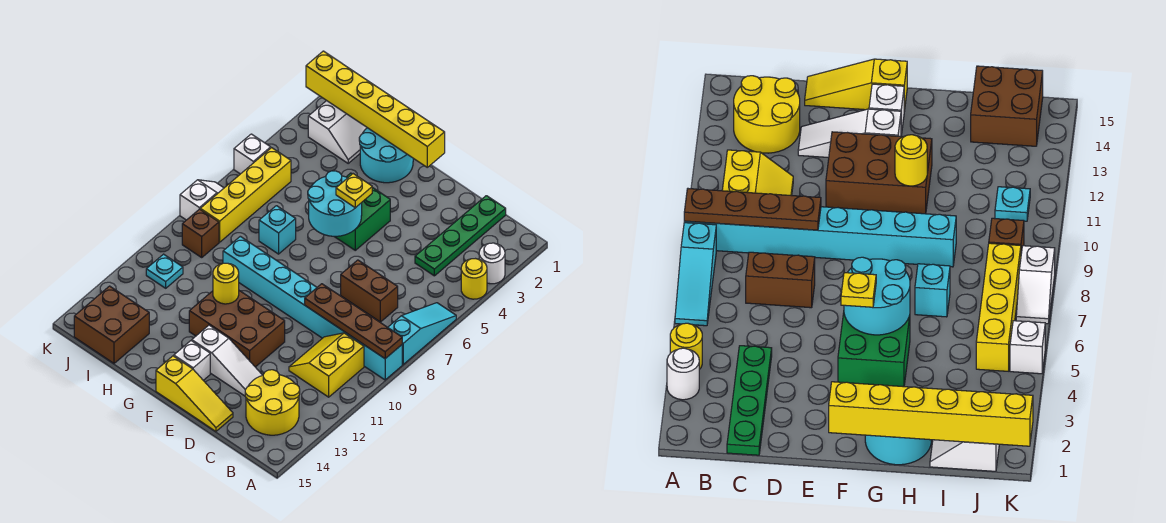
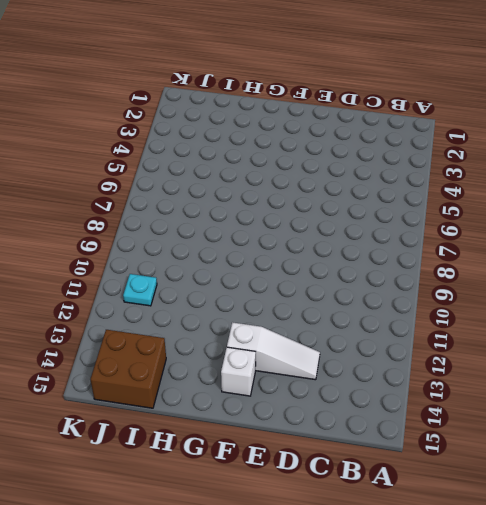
none -> white round brick A3 level 1
none -> yellow round brick A4 level 1
none -> cyan slope A6:A8 level 1 top 8

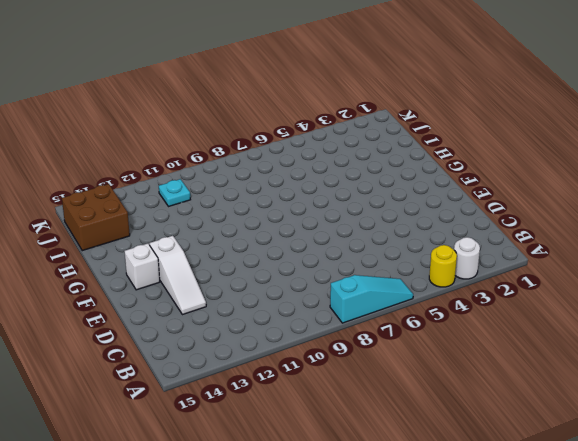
none -> cyan brick A9:H9 level 1
none -> yellow slope B10:C11 level 1 top B
none -> yellow round brick B13:C14 level 1

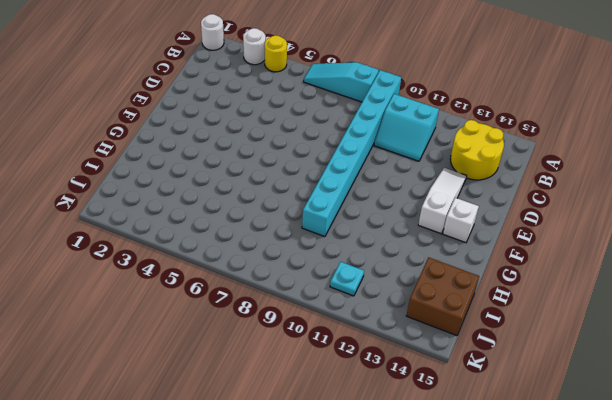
white round brick A1 level 1 -> none
cyan slope B10:C11 level 1 top B -> yellow slope B10:C11 level 1 top B
none -> green plate C1:C4 level 1
none -> brown brick C7:D7 level 1
none -> yellow slope D15:F15 level 1 top F

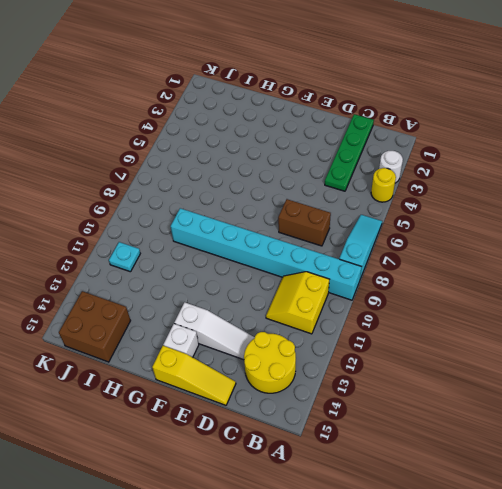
none -> brown brick E11:G12 level 1
none -> green brick F4:G5 level 1
none -> cyan round brick G1:H2 level 1

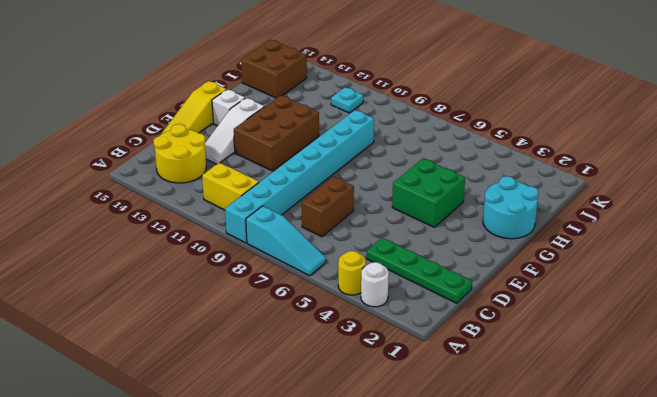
none -> cyan brick H7 level 1
none -> white slope I1:J2 level 1 top J
none -> yellow brick J5:J8 level 1

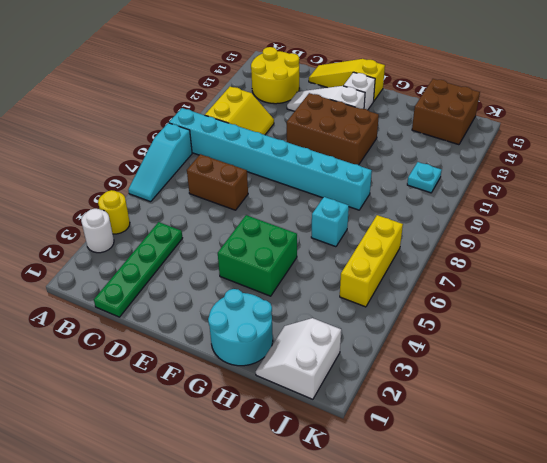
yellow brick J5:J7 level 1 -> yellow brick J5:J8 level 1
none -> brown brick J9 level 1
none -> white brick K5 level 1
none -> white slope K7:K8 level 1 top 8

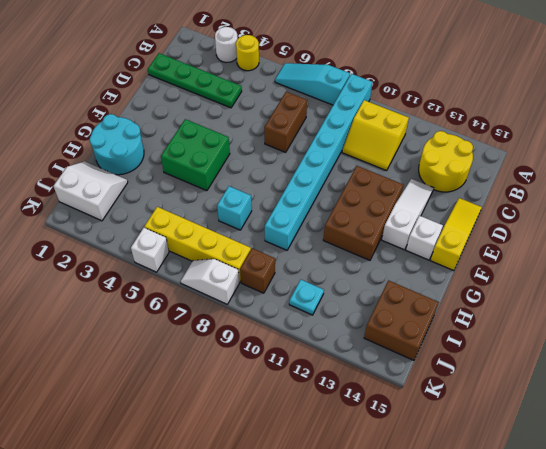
none -> brown plate A9:D9 level 2
none -> yellow brick F1:K1 level 2
none -> cyan round brick F5:G6 level 2

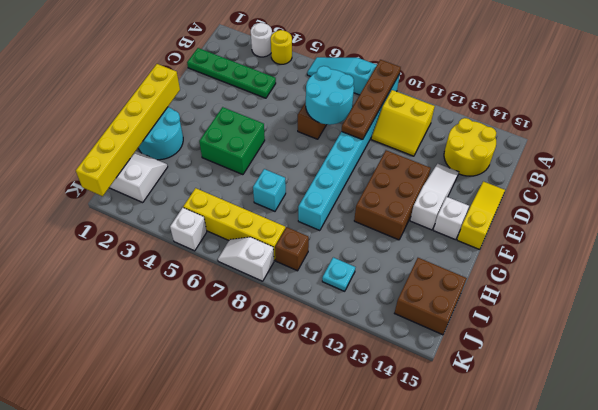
cyan round brick C7:D8 level 2 -> cyan round brick F5:G6 level 2
none -> yellow round brick G11 level 2
none -> yellow plate F5 level 3

